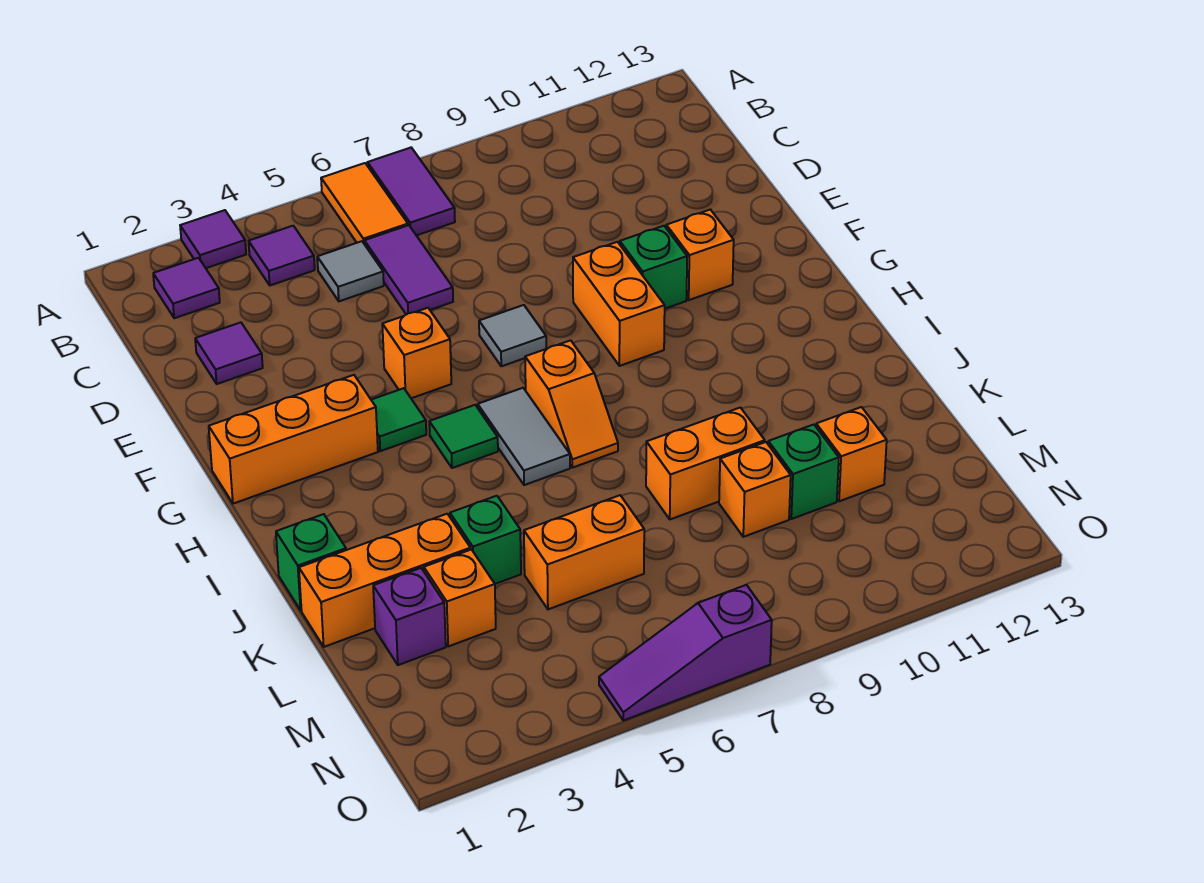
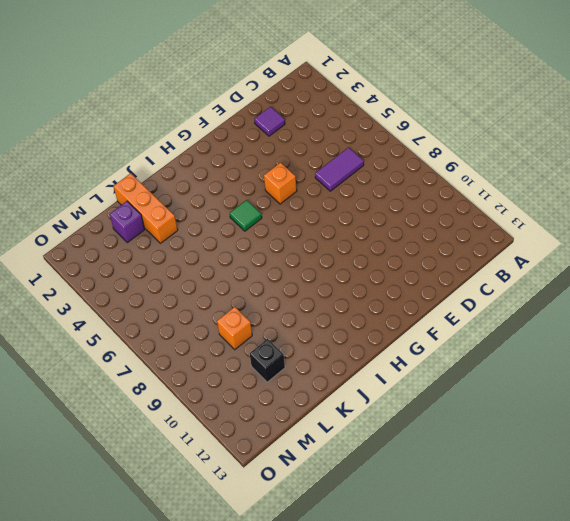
black brick L11 level 1 -> orange brick L11 level 1
none -> purple tile A3 level 1
none -> orange tile A6:B6 level 1
none -> purple tile A7:B7 level 1

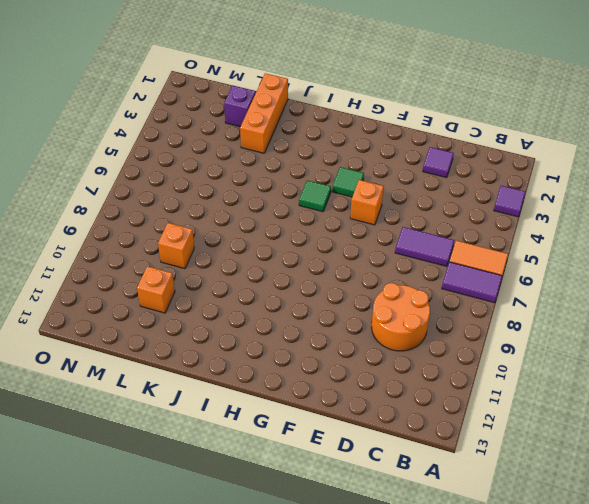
orange round brick C9:D10 level 1 -> none
none -> purple tile B2 level 1
none -> purple tile B4 level 1
none -> grey tile C5 level 1

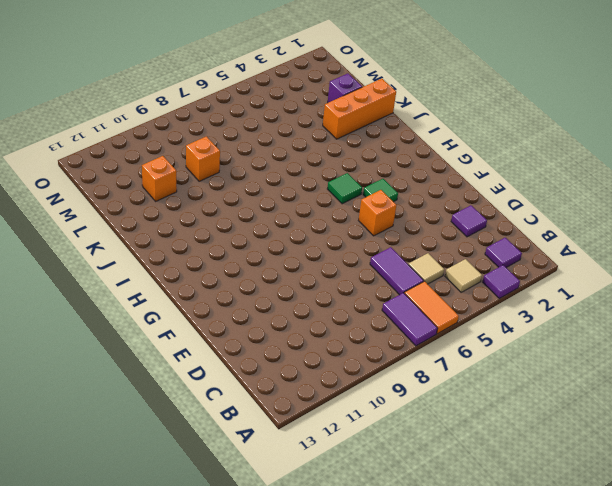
tan tile B4 level 1 -> purple tile B4 level 1
tan tile C5 level 1 -> grey tile C5 level 1
none -> grey tile F7 level 1
none -> orange brick F9:G9 level 1
none -> green brick F10 level 1

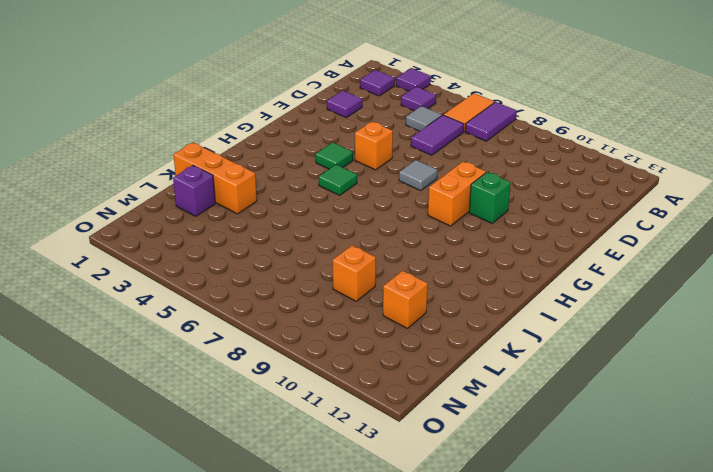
none -> orange brick F11 level 1
none -> orange brick G1:G3 level 1
none -> grey tile H6:I6 level 1

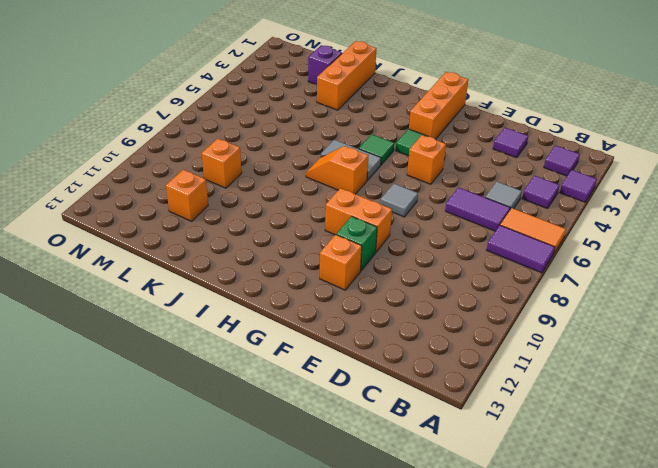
none -> green brick J1 level 1
none -> green brick K4 level 1
none -> orange brick K8:K9 level 1

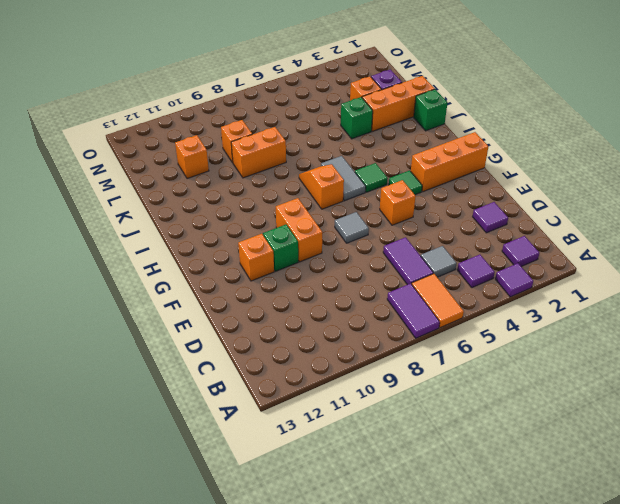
none -> orange brick L5:L6 level 1
none -> green brick L10 level 1
none -> purple slope O5:O7 level 1 top 7

